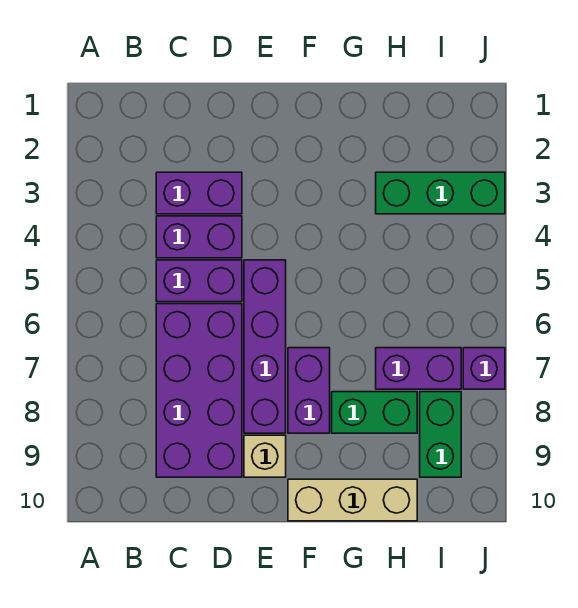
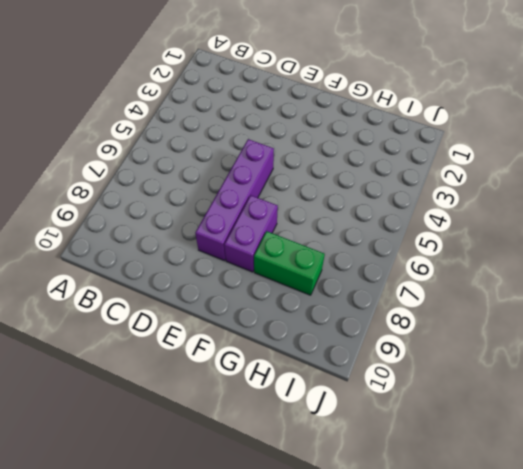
none -> purple brick C3:D3 level 1
none -> purple brick C4:D4 level 1
none -> purple brick C5:D5 level 1

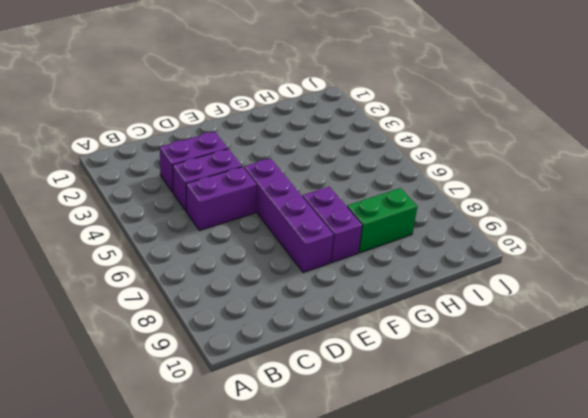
none -> purple brick C6:D9 level 1
none -> tan brick E9 level 1
none -> tan brick F10:H10 level 1

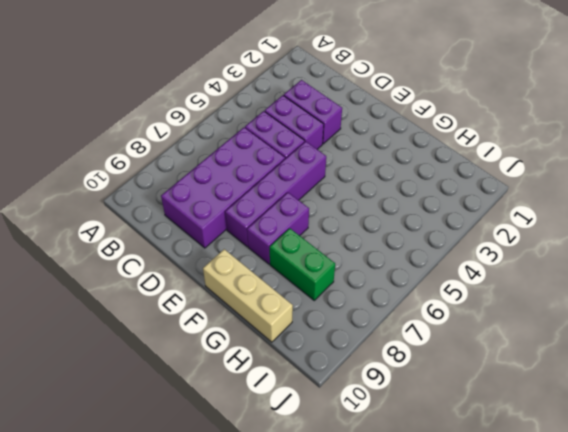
none -> tan brick E9 level 1
none -> green brick H3:J3 level 1
none -> purple brick H7:I7 level 1

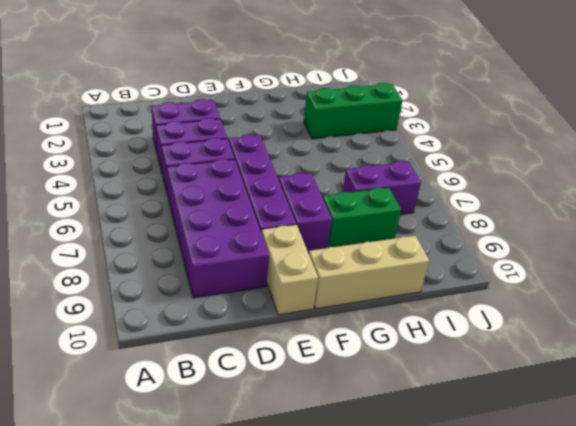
tan brick E9:E10 level 1 -> tan brick E9 level 1
none -> green brick I8:I9 level 1
none -> purple brick J7 level 1

